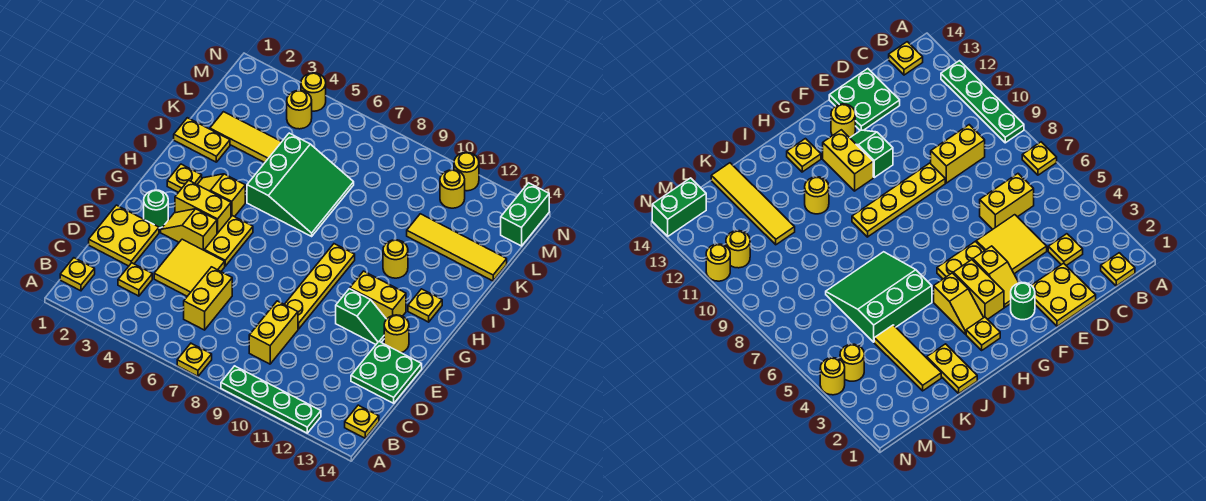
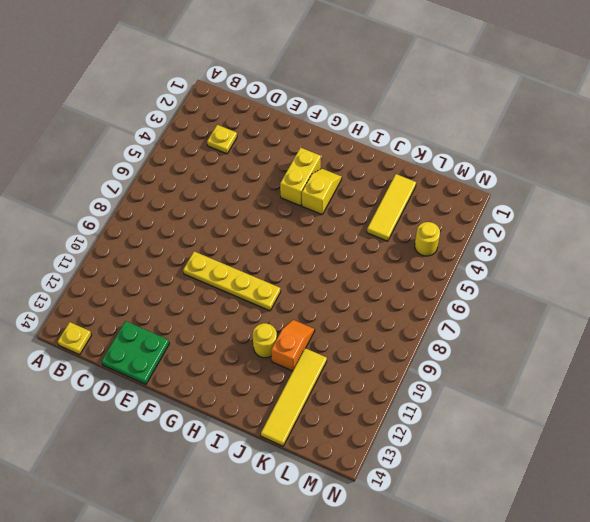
orange slope J10:J11 level 1 top 11 -> none
none -> yellow plate A7 level 1
none -> green plate A9:A12 level 1
none -> yellow plate B1 level 1
none -> yellow brick C6:D6 level 1

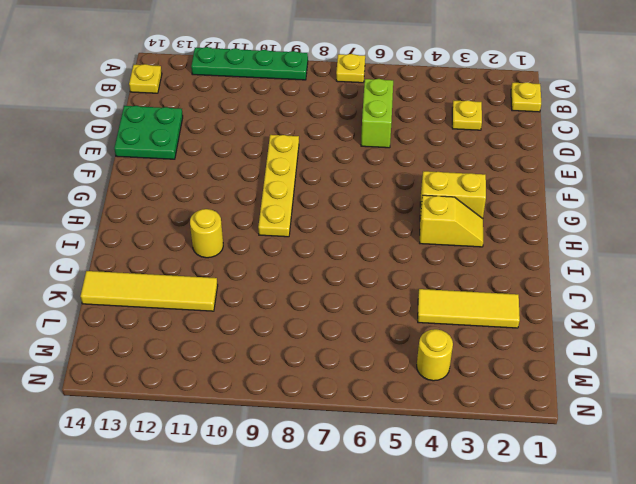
lime brick C6:D6 level 1 -> yellow brick C6:D6 level 1
none -> yellow brick C9:D9 level 1
none -> yellow plate D1:E2 level 1
none -> yellow tile D4:E5 level 1
none -> green round brick F2 level 1

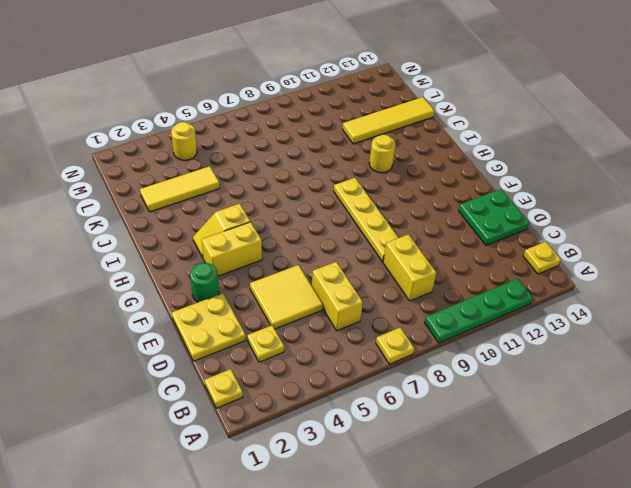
none -> yellow slope F3:F4 level 1 top 4
none -> yellow plate F5:G5 level 1
none -> green slope F11:F12 level 1 top 11
none -> yellow round brick F13 level 1

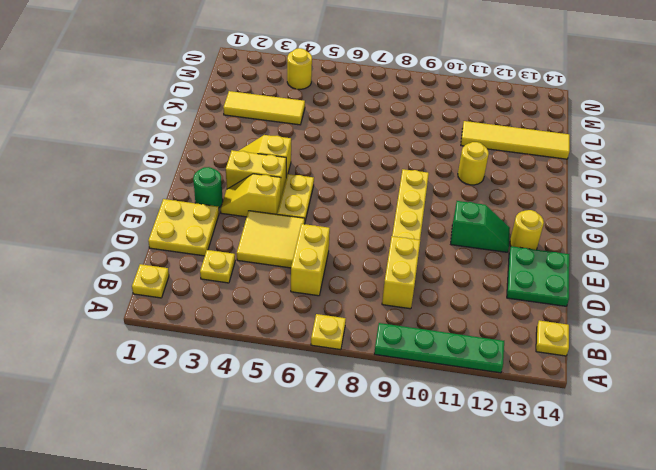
none -> yellow brick G11:G12 level 1
none -> yellow plate H2 level 1
none -> yellow plate H13 level 1
none -> green slope I5:K7 level 1 top 5

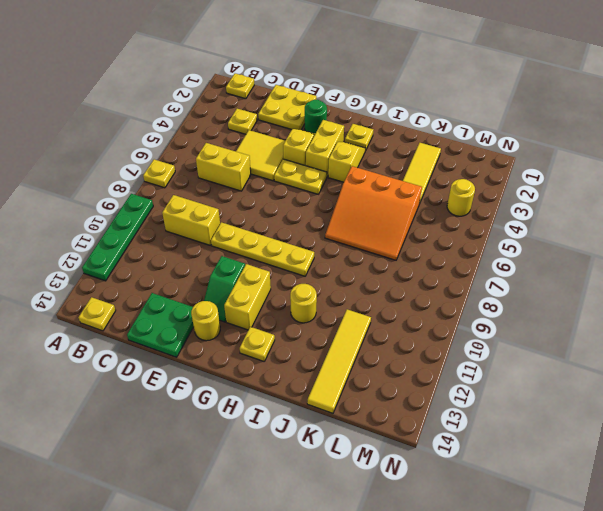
orange slope I5:K7 level 1 top 5 -> green slope I5:K7 level 1 top 5
none -> yellow plate J1:J2 level 1
none -> yellow round brick M11 level 1
none -> green brick M14:N14 level 1
none -> yellow round brick N4 level 1

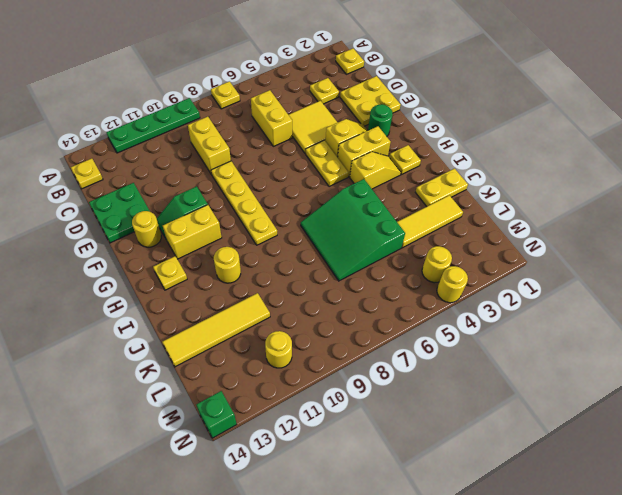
green brick N14 level 1 -> green brick M14:N14 level 1
none -> yellow round brick N11 level 1

